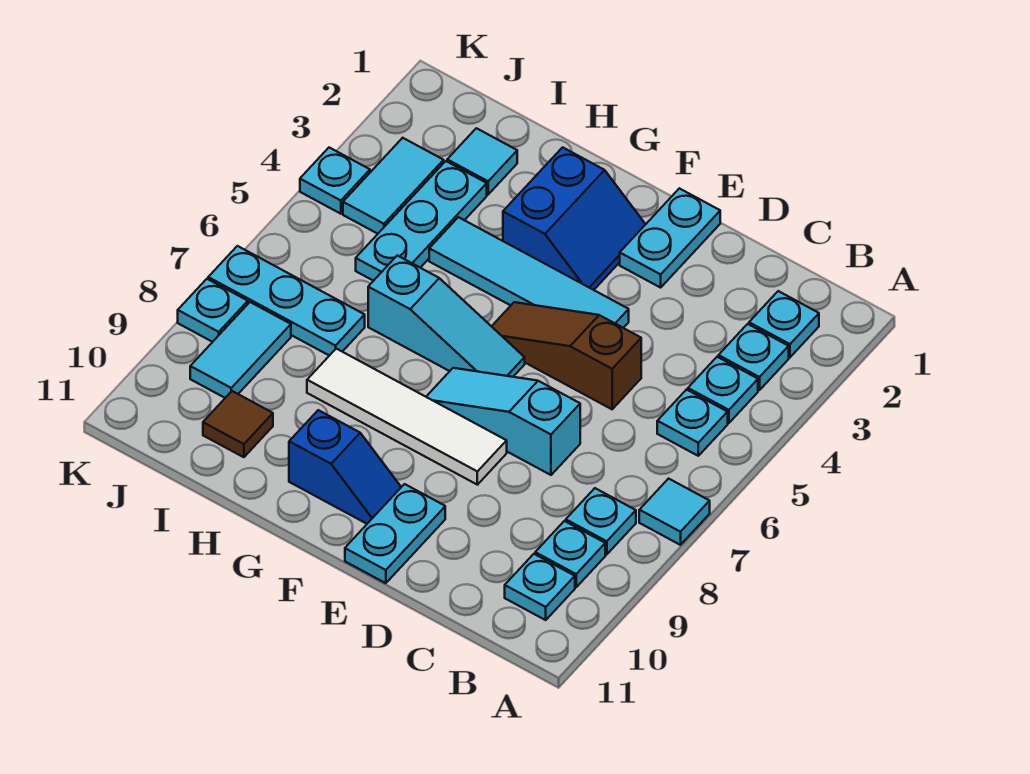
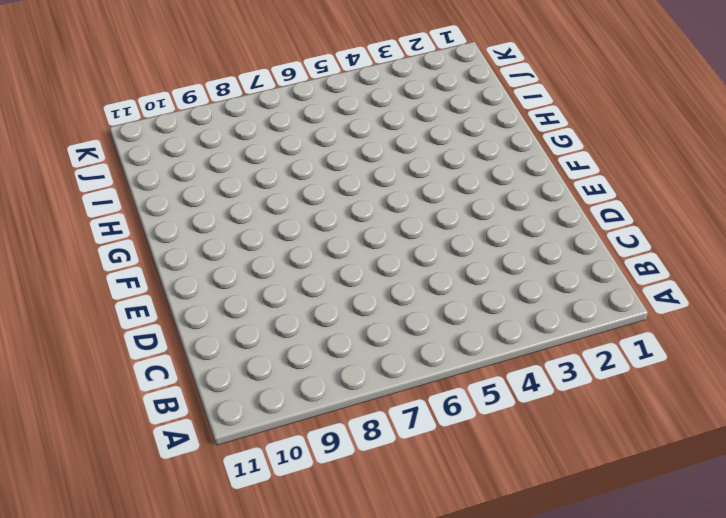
none -> cyan tile A7 level 1
none -> cyan plate B2 level 1
none -> cyan plate B3 level 1

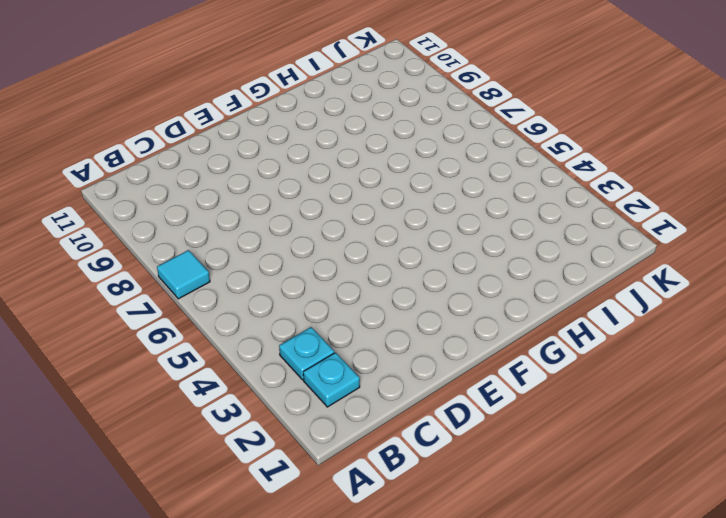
none -> cyan plate B4 level 1
none -> cyan plate B5 level 1
none -> cyan plate B8 level 1

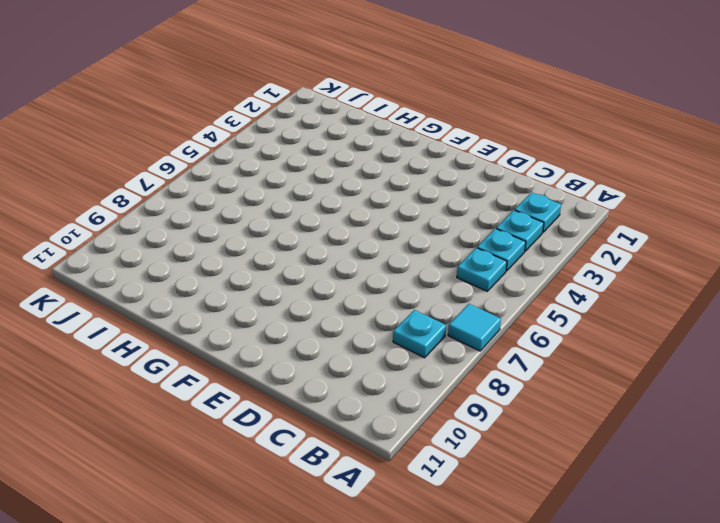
none -> cyan plate B9 level 1
none -> cyan plate B10 level 1
none -> brown slope D5:F5 level 1 top D

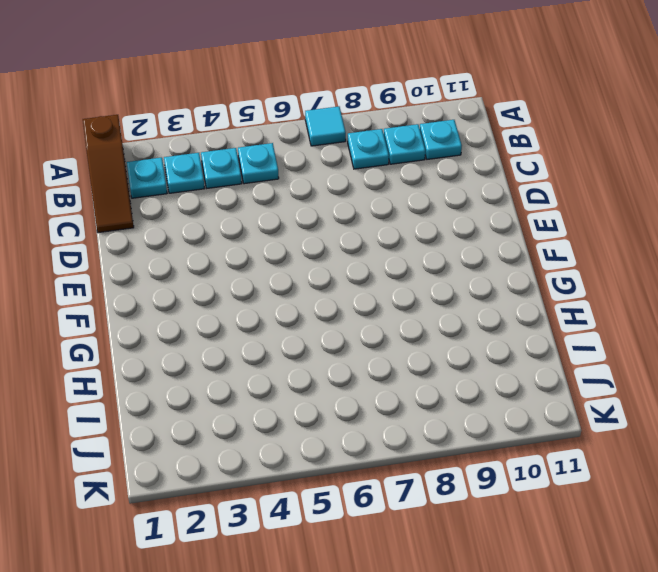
brown slope A1:C1 level 1 top A -> brown slope D5:F5 level 1 top D
none -> cyan slope D7:F7 level 1 top D
none -> cyan plate E1:E2 level 1
none -> cyan tile E4:H4 level 1

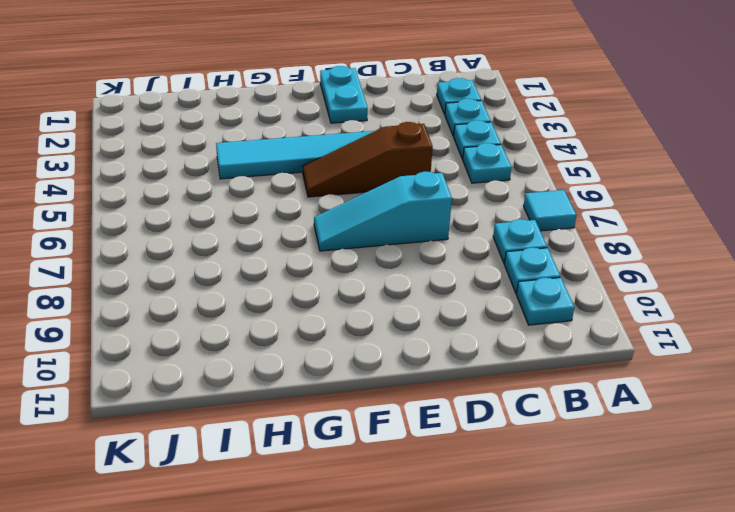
none -> white tile E8:H8 level 1
none -> cyan plate E10:E11 level 1
none -> blue slope F2:G3 level 1 top G

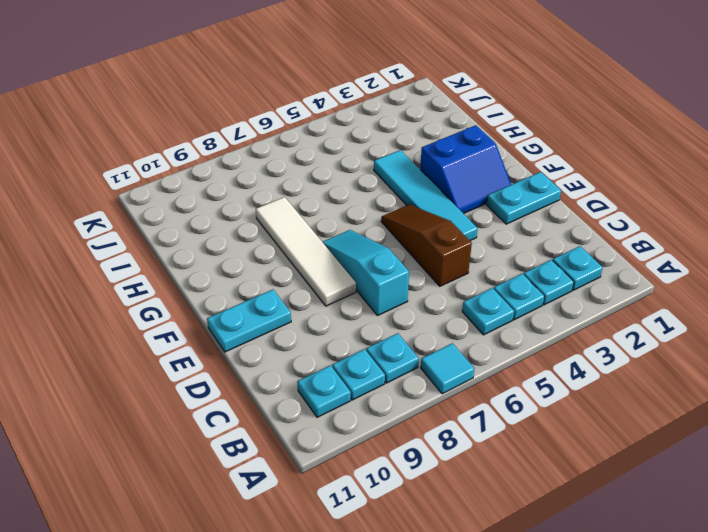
none -> cyan slope F6:H6 level 1 top H
none -> blue slope F10:G10 level 1 top G
none -> cyan tile I2 level 1

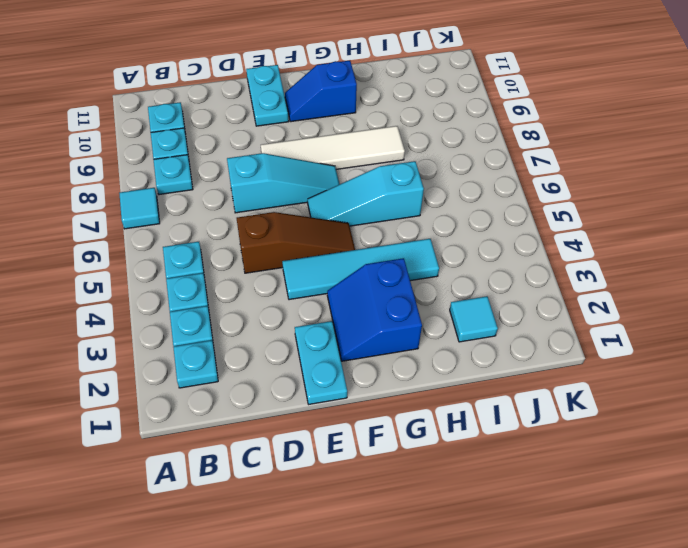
none -> cyan plate I3:I5 level 1
none -> cyan plate I7:K7 level 1
none -> brown tile I10 level 1

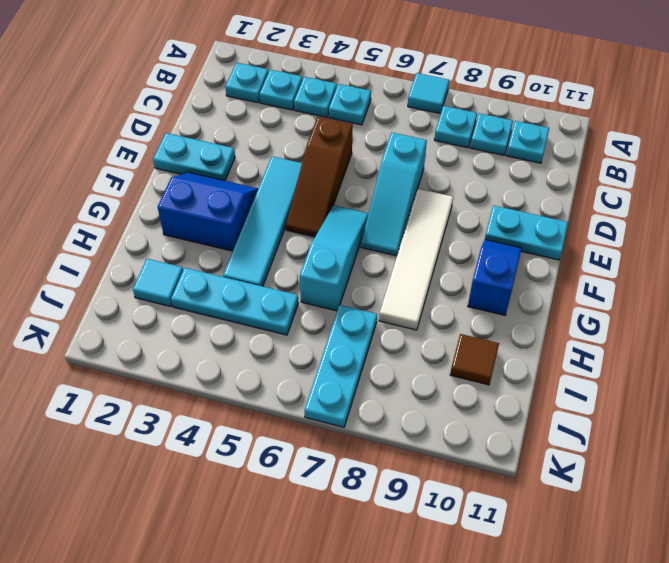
none -> cyan tile J3:J4 level 1
none -> cyan tile J8:J9 level 1
none -> cyan plate K4 level 1

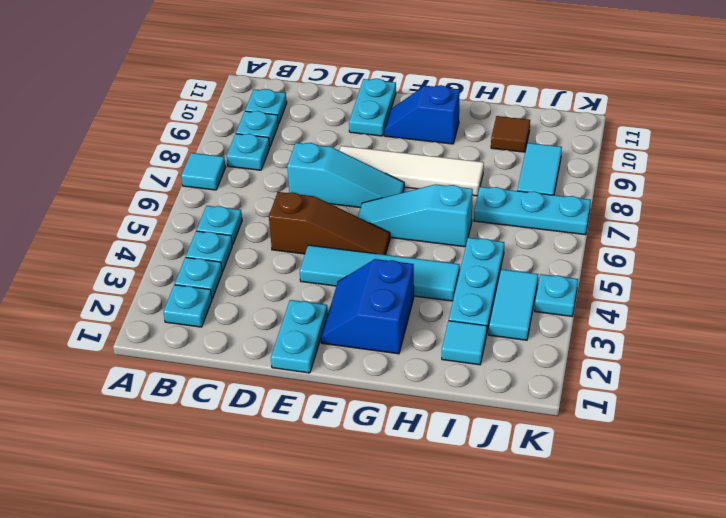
none -> cyan plate K8 level 1

